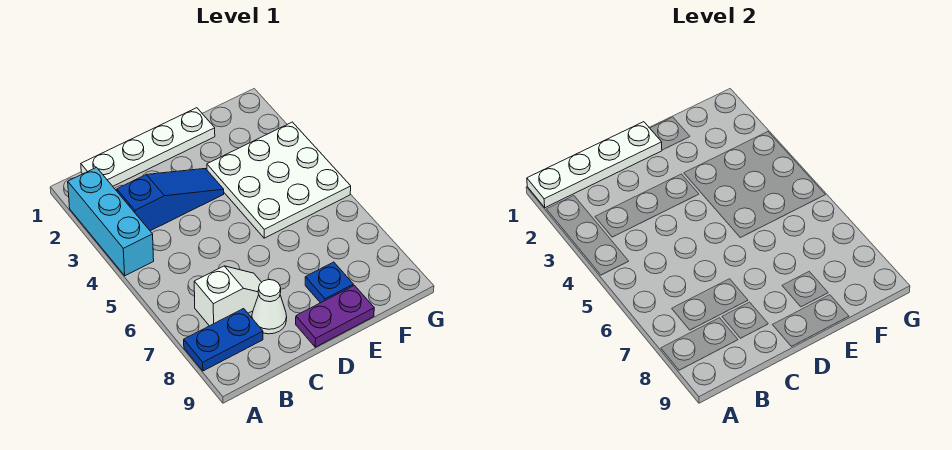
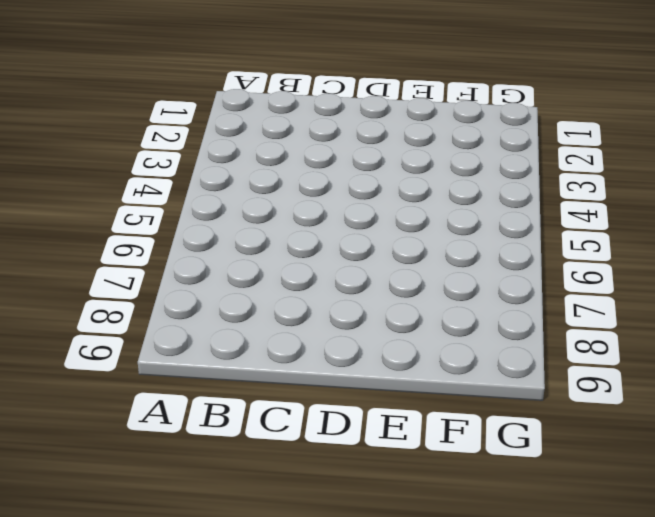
none -> cyan brick A2:A4 level 1
none -> blue plate A8:B8 level 1

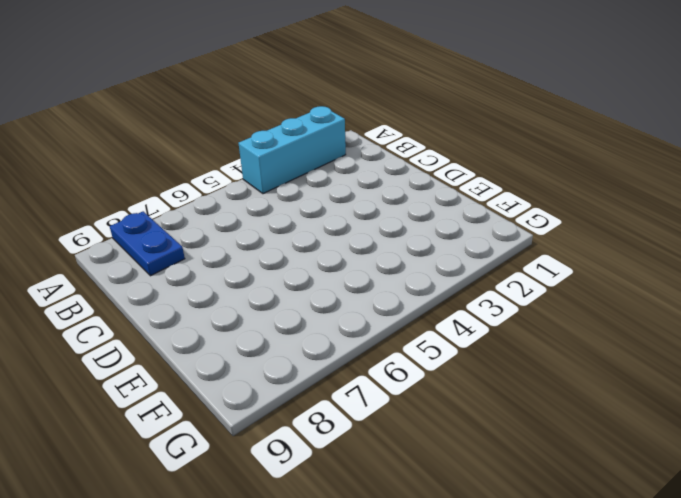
none -> white plate B1:E1 level 1
none -> blue slope B3:D3 level 1 top B

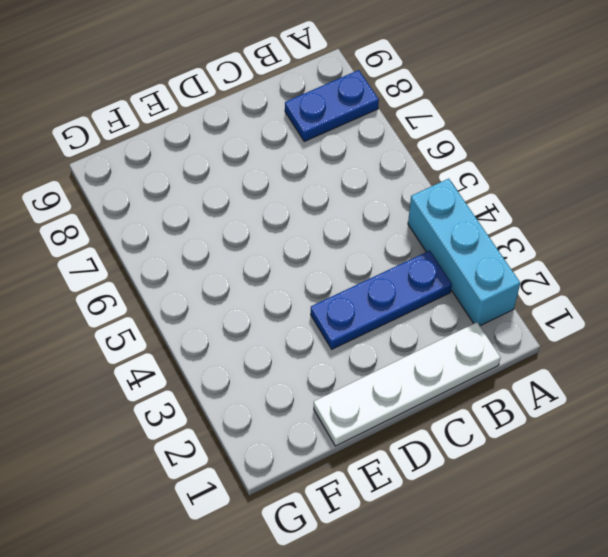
blue plate B3:D3 level 1 -> blue slope B3:D3 level 1 top B
none -> white slope B7:C7 level 1 top B
none -> white cone C8 level 1

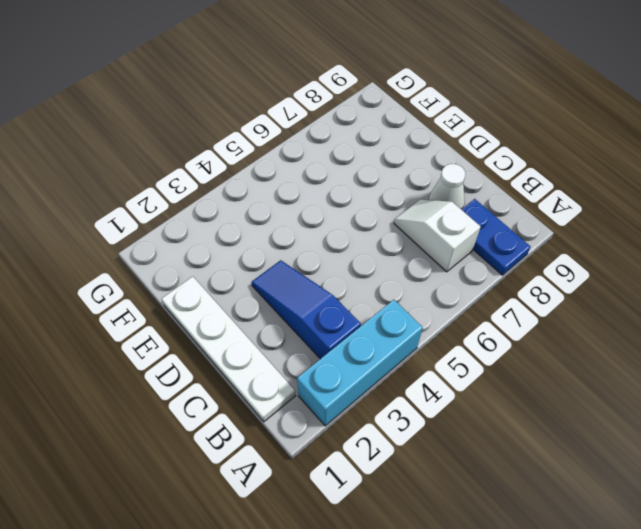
none -> purple plate D9:E9 level 1
none -> white plate E3:G5 level 1

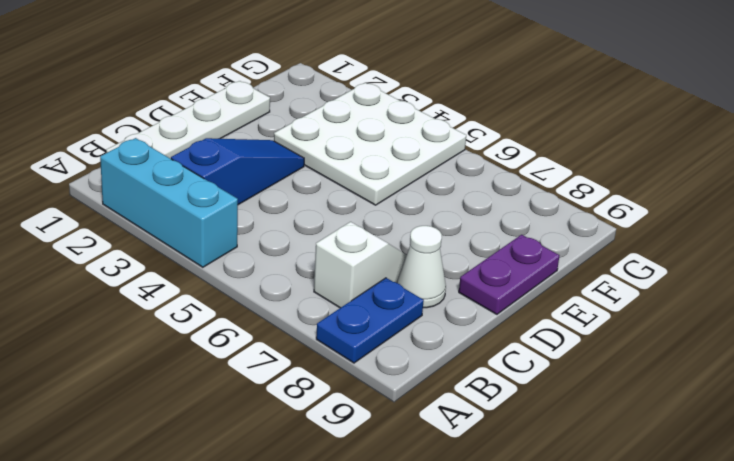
none -> blue plate E8 level 1
none -> white plate A1:D1 level 2

